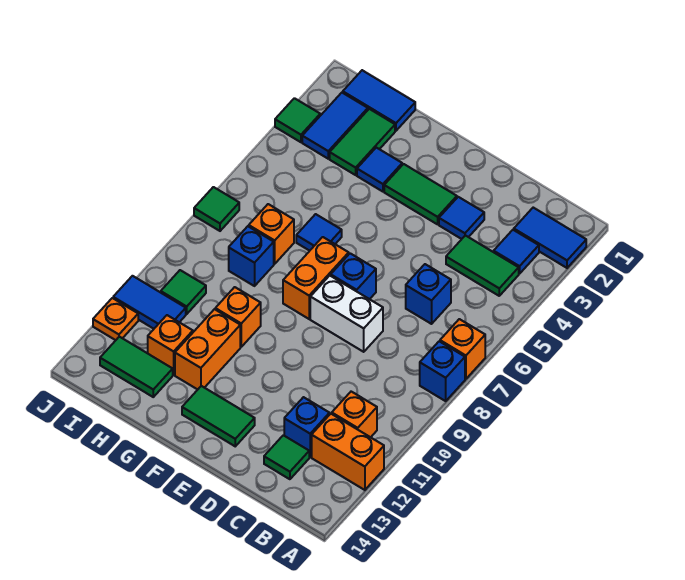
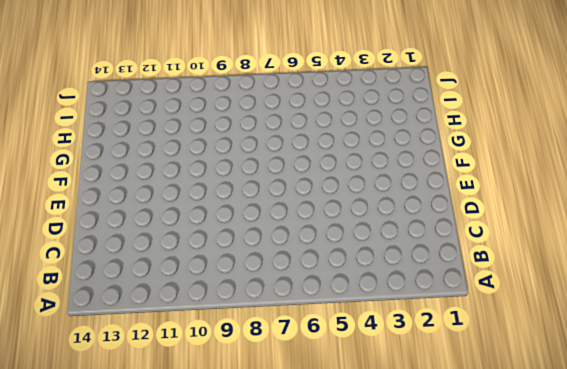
none -> blue tile A2:B2 level 1
none -> orange brick A7 level 1
none -> blue brick A8 level 1
none -> orange brick A12:B12 level 1

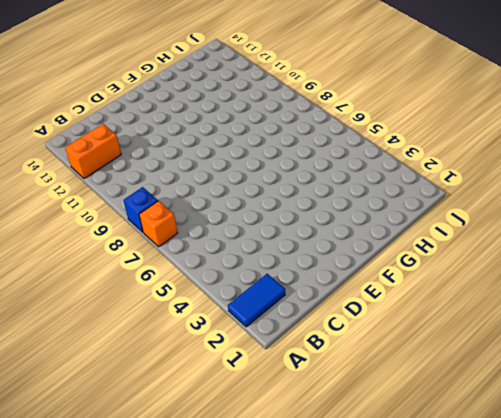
none -> blue tile B3 level 1
none -> green tile B4:C4 level 1
none -> orange brick B11 level 1
none -> blue brick C6 level 1

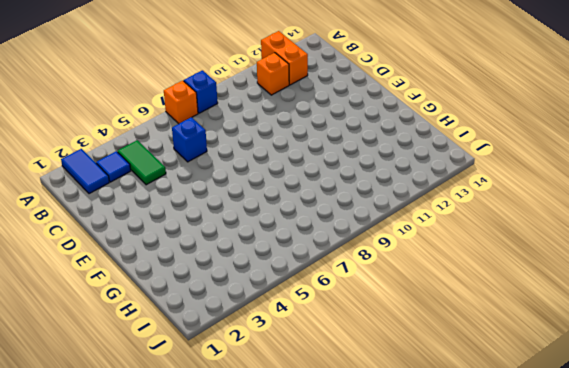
none -> blue brick C12 level 1
none -> green tile C13 level 1
none -> blue tile D3 level 1
none -> white brick D8:E8 level 1

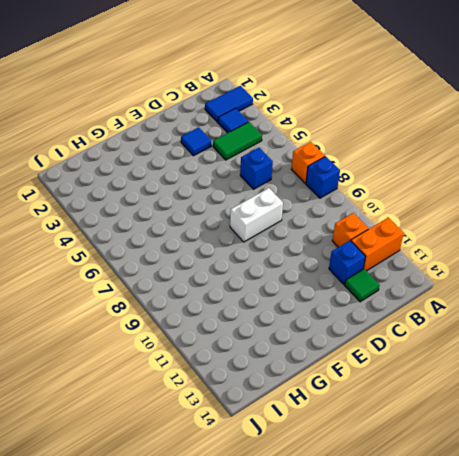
none -> green tile E3:F3 level 1
none -> blue brick E7 level 1
none -> green tile E13:F13 level 1
none -> orange brick F7:F8 level 1

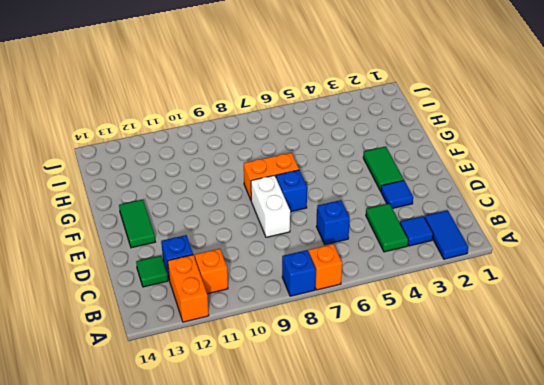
none -> blue tile G3 level 1
none -> blue tile G6 level 1
none -> orange brick G10 level 1
none -> orange brick G11:G12 level 1

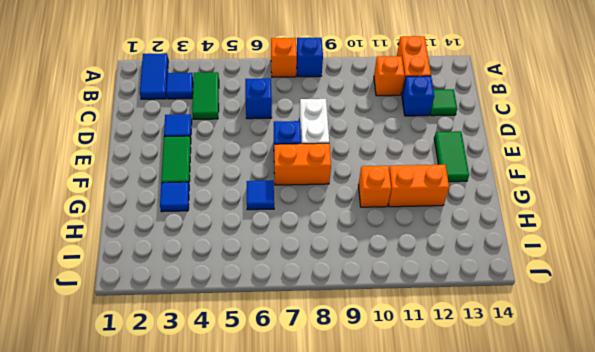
none -> blue tile H1:I1 level 1
none -> green tile H2:H3 level 1
none -> orange brick H7 level 1
none -> blue brick H8 level 1

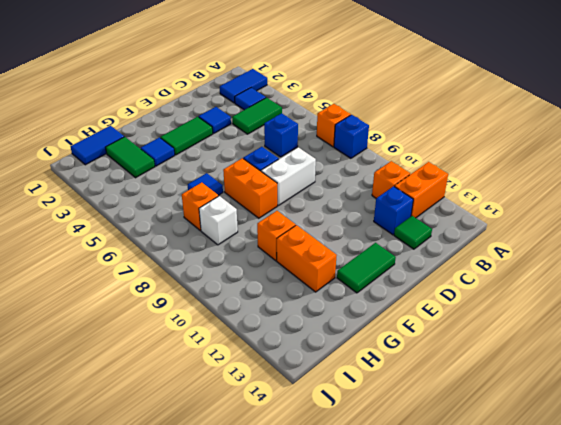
white brick H8 level 1 -> blue brick H8 level 1
none -> orange brick H12 level 1
none -> green tile H13:I13 level 1
none -> blue tile I2:I3 level 1
none -> green tile I10 level 1

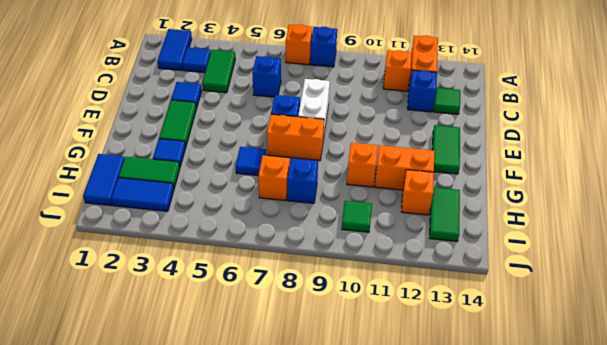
none -> blue tile I11:J11 level 1
none -> green tile J3 level 1
none -> green tile J7 level 1
none -> orange plate J12 level 1

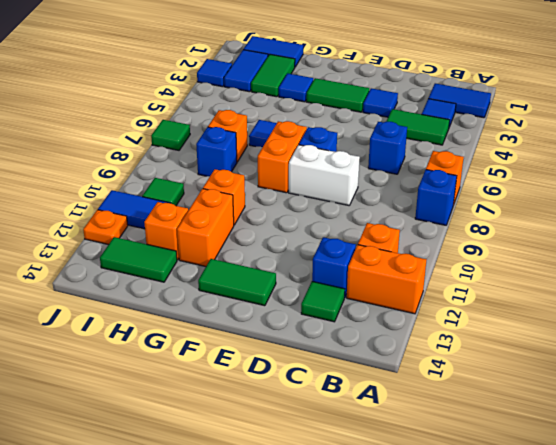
blue tile J3 level 1 -> green tile J3 level 1

